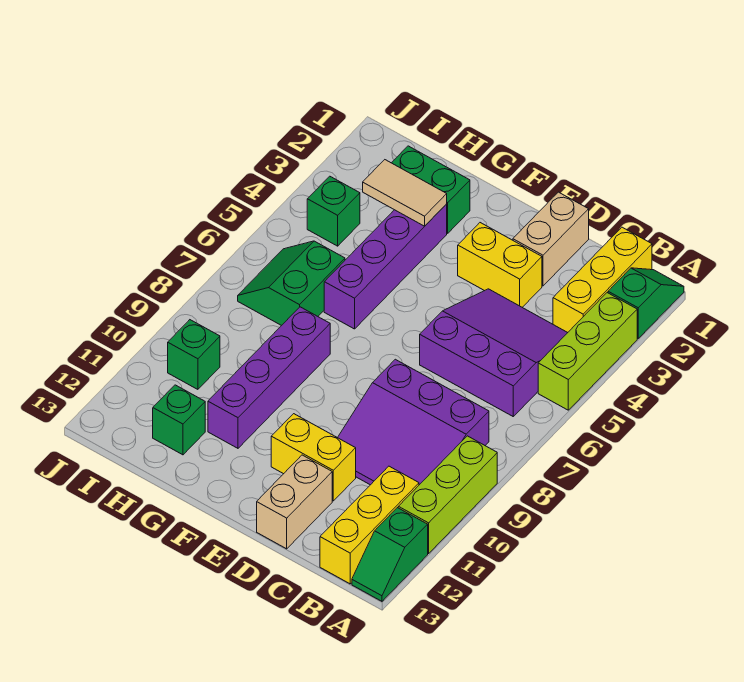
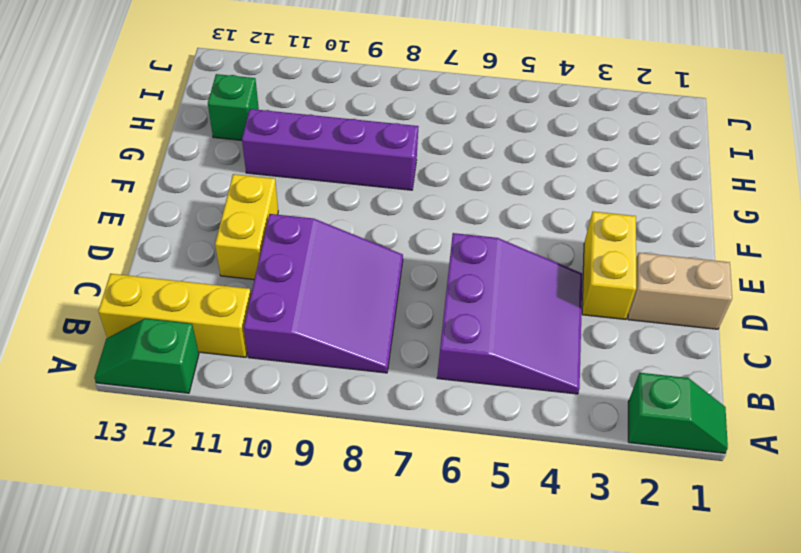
purple slope B8:D10 level 1 top 10 -> purple slope B8:D10 level 1 top 8
none -> lime brick A3:A5 level 1
none -> lime brick A9:A11 level 1
none -> yellow brick B1:B3 level 1

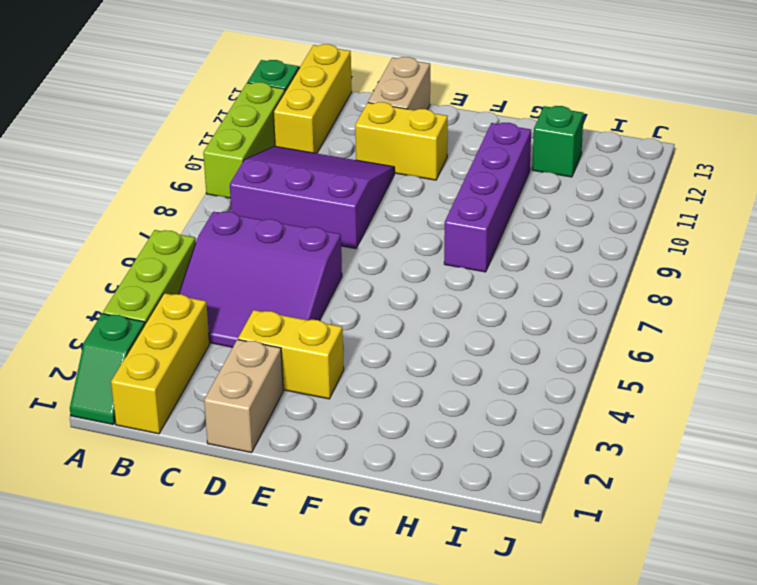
none -> green brick G2:H2 level 1
none -> purple brick G3:G6 level 1
none -> green slope H6:I7 level 1 top H

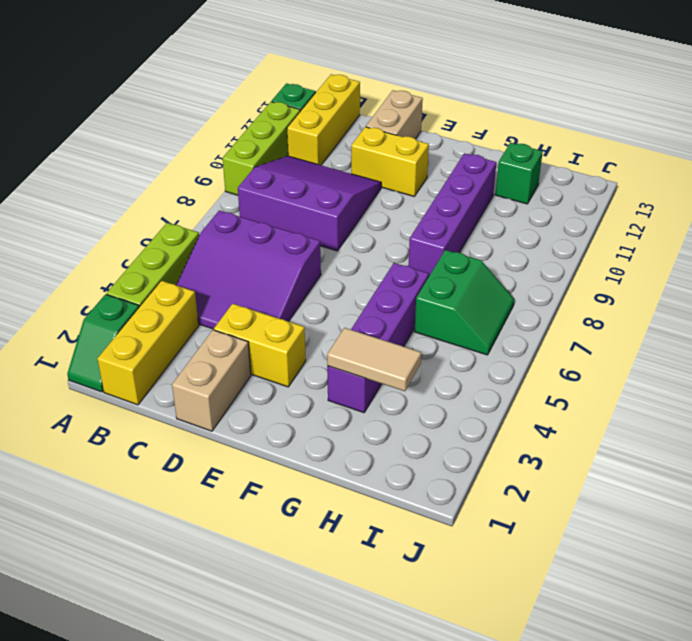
none -> green brick G2:H2 level 1
none -> green brick I4 level 1
none -> green brick I10 level 1

